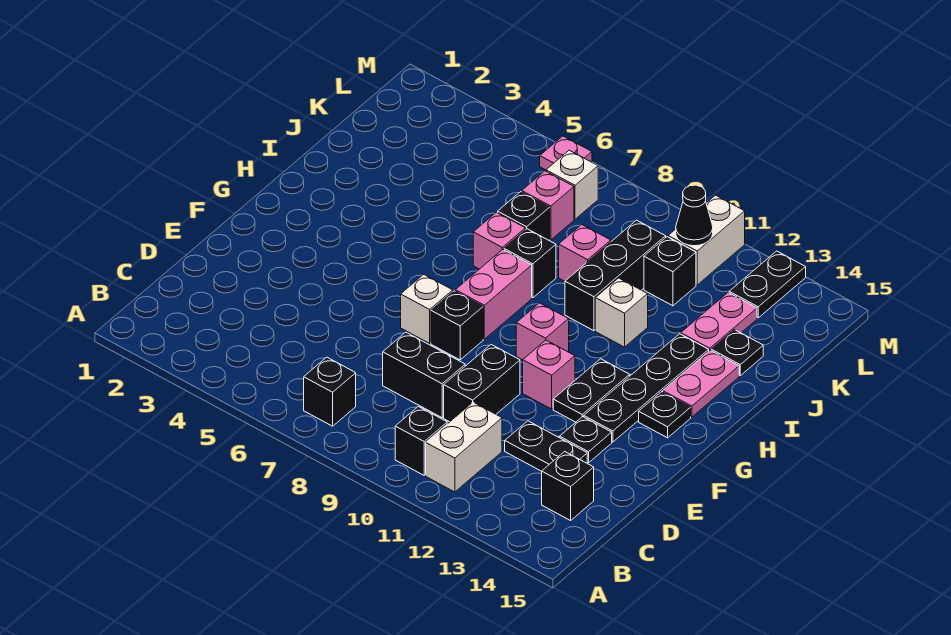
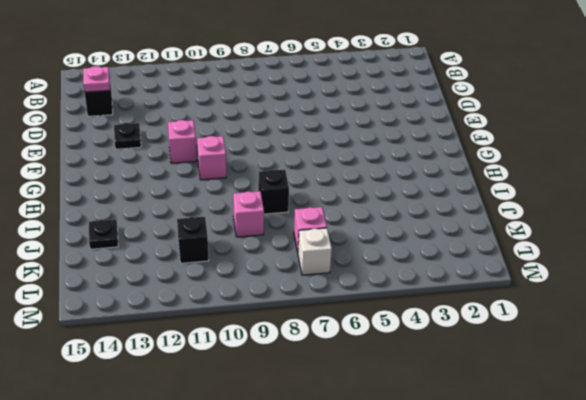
pink plate C14 level 2 -> pink plate M6 level 1
none -> black brick B7 level 1
none -> black brick B10 level 1
none -> white brick B11:C11 level 1
none -> black brick D8:D9 level 1

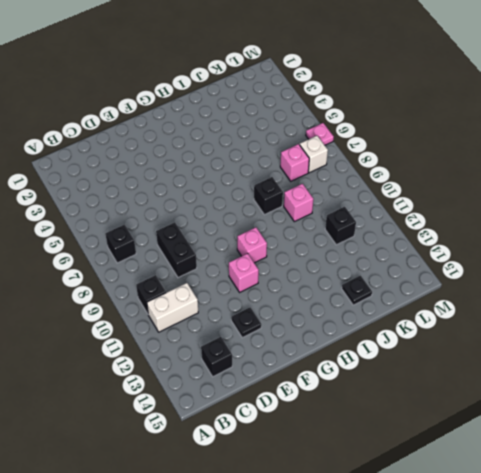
none -> black brick D10:E10 level 1
none -> black plate D12:D13 level 1
none -> white brick F7 level 1
none -> black brick F8 level 1

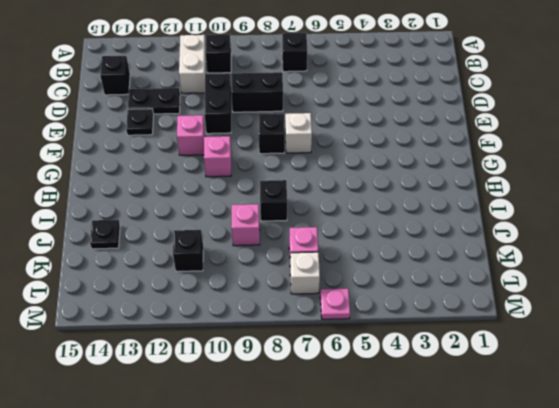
none -> black plate F12:G12 level 1
none -> black plate F13:I13 level 1
none -> pink brick G8:H8 level 1
none -> black plate G14 level 1

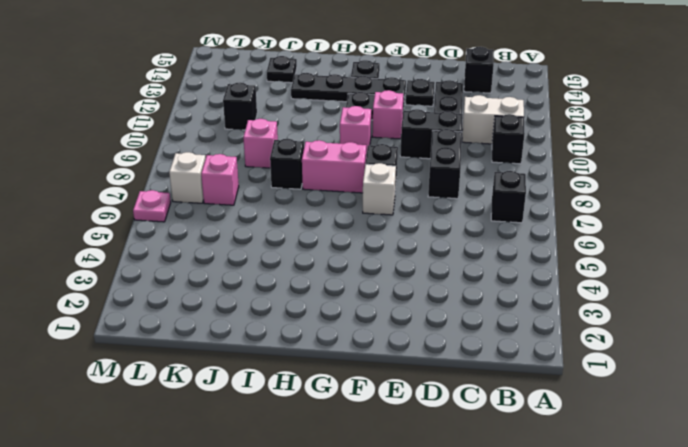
none -> pink plate H14:I14 level 1
none -> pink brick I7 level 1
none -> black brick I10:K10 level 1
none -> white brick I11 level 1

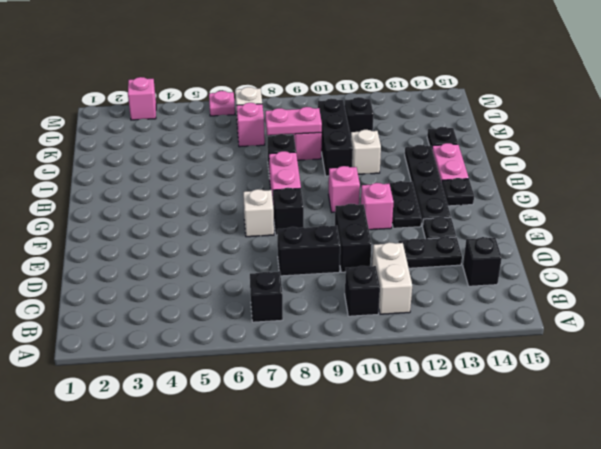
pink plate J8:J9 level 2 -> pink plate J13:K13 level 1
pink brick M3 level 1 -> pink brick I7 level 1
none -> black brick J7 level 1
none -> white brick L11:M11 level 1
none -> black plate L13:M13 level 1
none -> black cone L11 level 2

